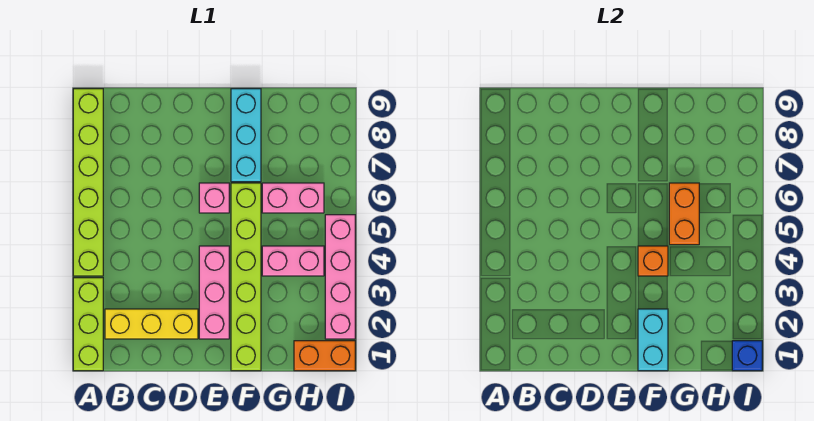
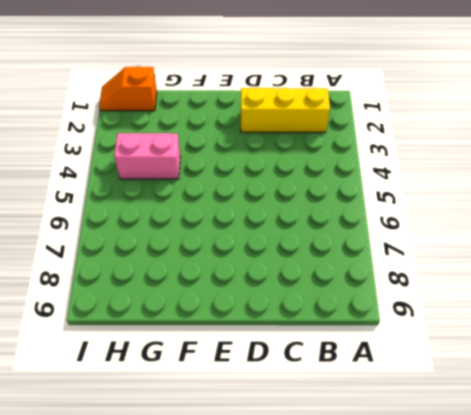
orange slope H1:I1 level 1 top H -> orange brick H1:I1 level 1
none -> lime brick A1:A3 level 1
none -> lime brick A4:A9 level 1
none -> pink brick E2:E4 level 1

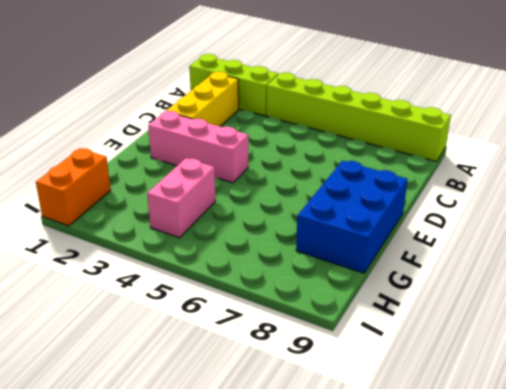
blue brick E8:G9 level 1 -> cyan brick F7:F9 level 1
none -> pink brick E6 level 1
none -> lime brick F1:F6 level 1
none -> pink brick G6:H6 level 1

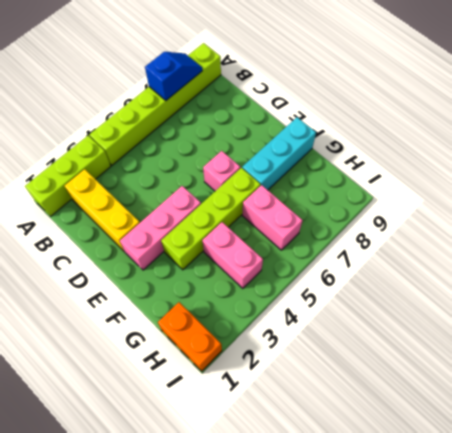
blue slope A7:A8 level 2 top 7 -> none
lime brick F3:F6 level 1 -> lime brick F1:F6 level 1
none -> pink brick I2:I5 level 1
none -> cyan brick F1:F2 level 2
none -> orange brick F4 level 2

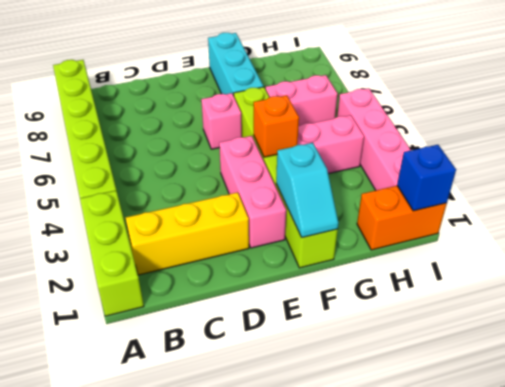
cyan slope F1:F2 level 2 top 2 -> cyan brick F1:F2 level 2
none -> orange brick G5:G6 level 2

